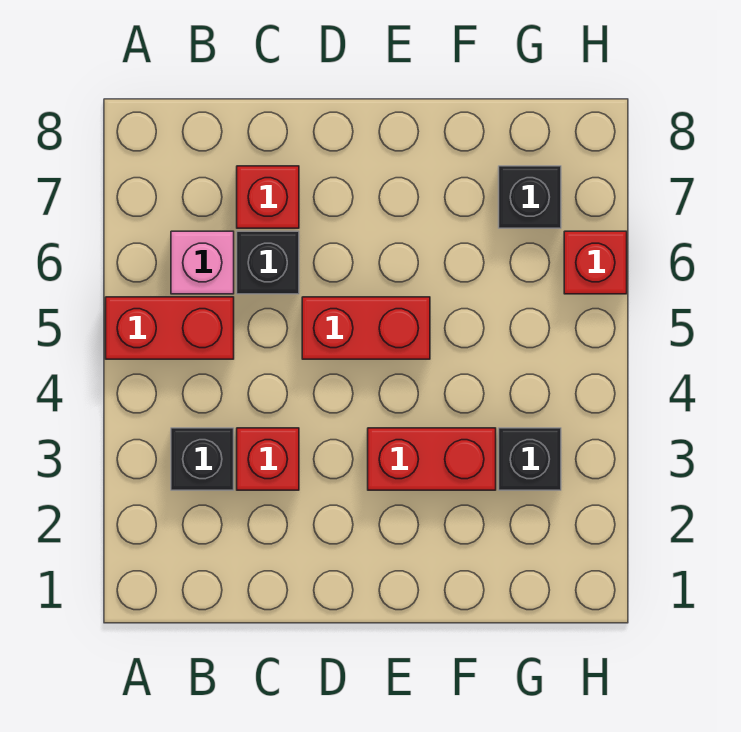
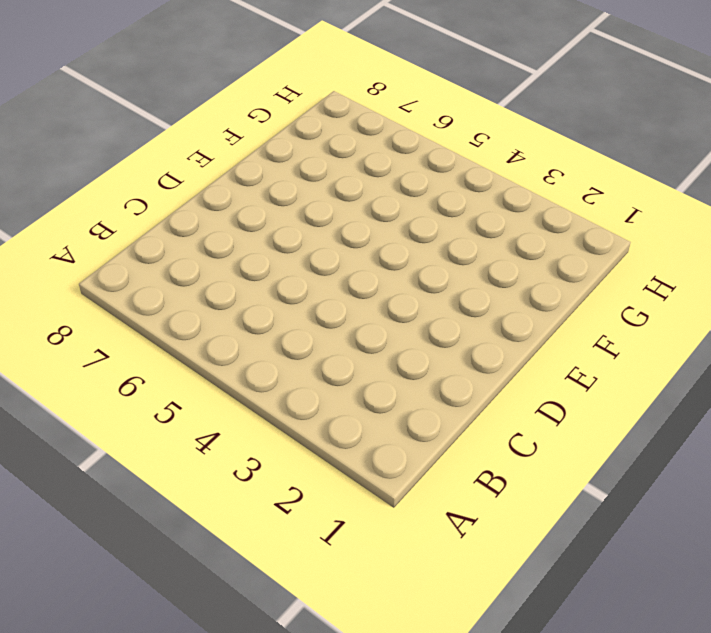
none -> red brick A5:B5 level 1
none -> black brick B3 level 1

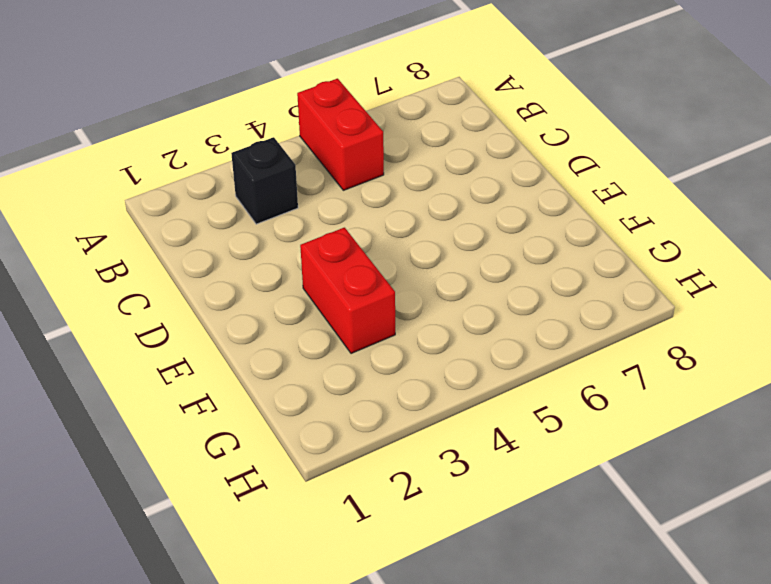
none -> pink brick B6 level 1
none -> red brick C3 level 1

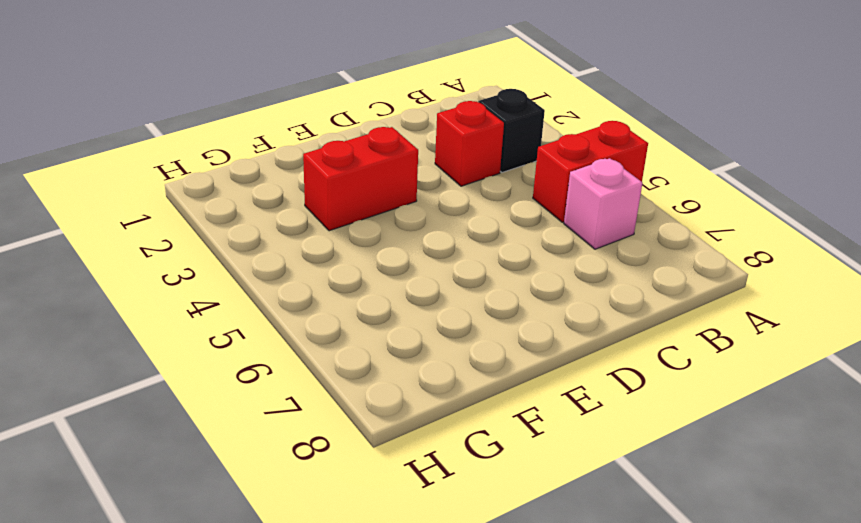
none -> black brick C6 level 1
none -> red brick C7 level 1

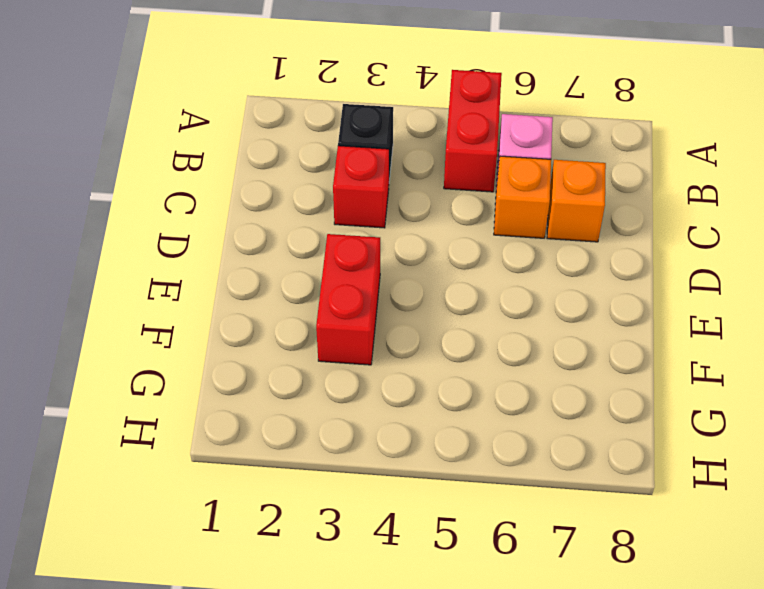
orange brick C6 level 1 -> black brick C6 level 1
orange brick C7 level 1 -> red brick C7 level 1
none -> red brick D5:E5 level 1
none -> black brick G3 level 1

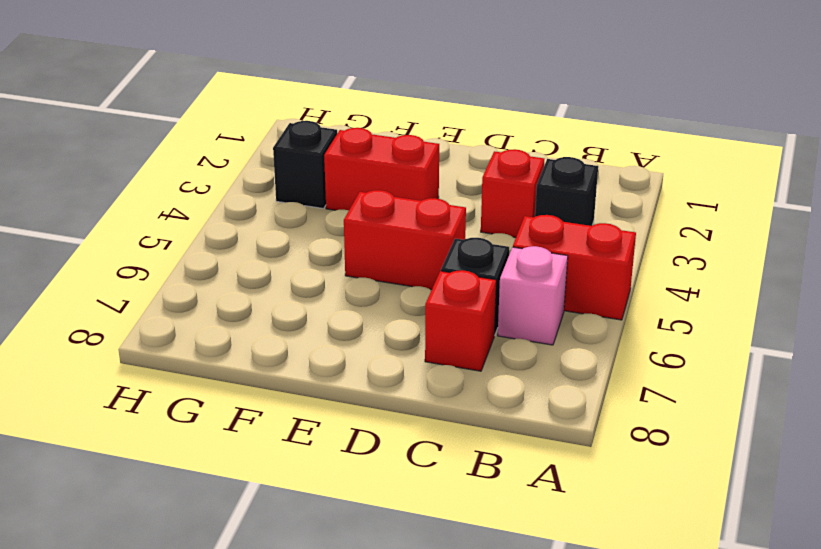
none -> black brick G7 level 1
none -> red brick H6 level 1

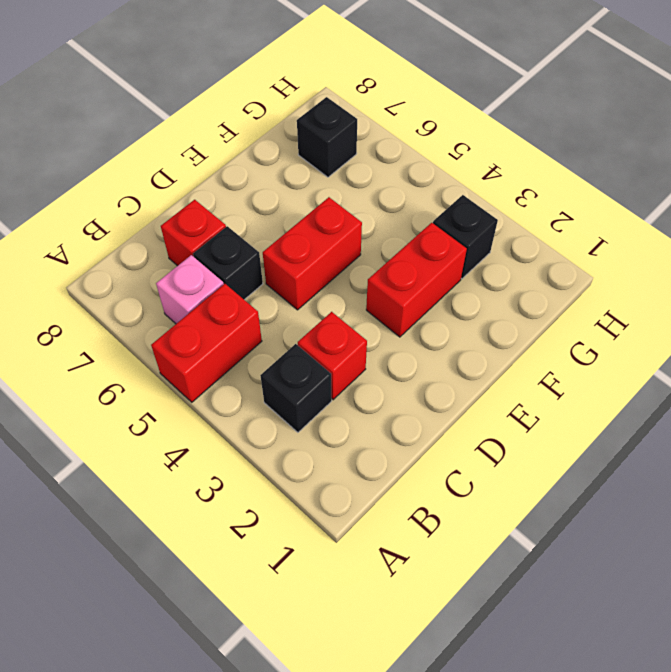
none -> red brick H6 level 1

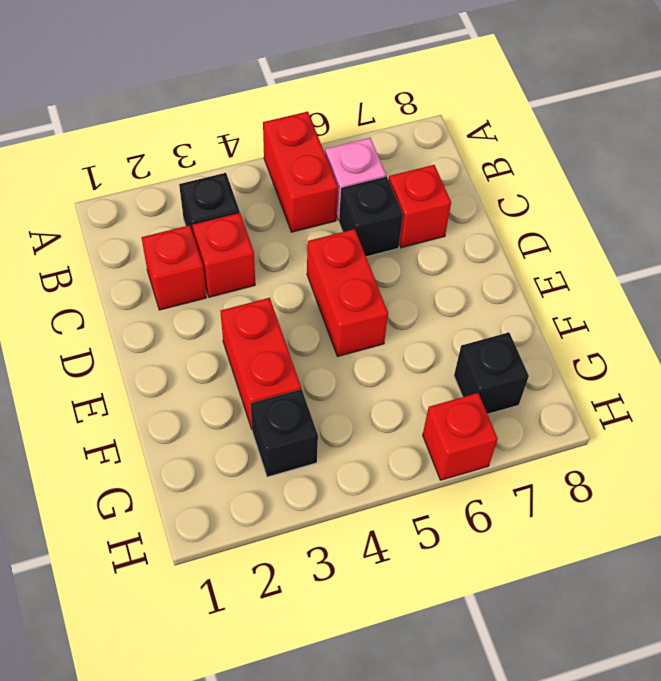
red brick C2 level 1 -> none

